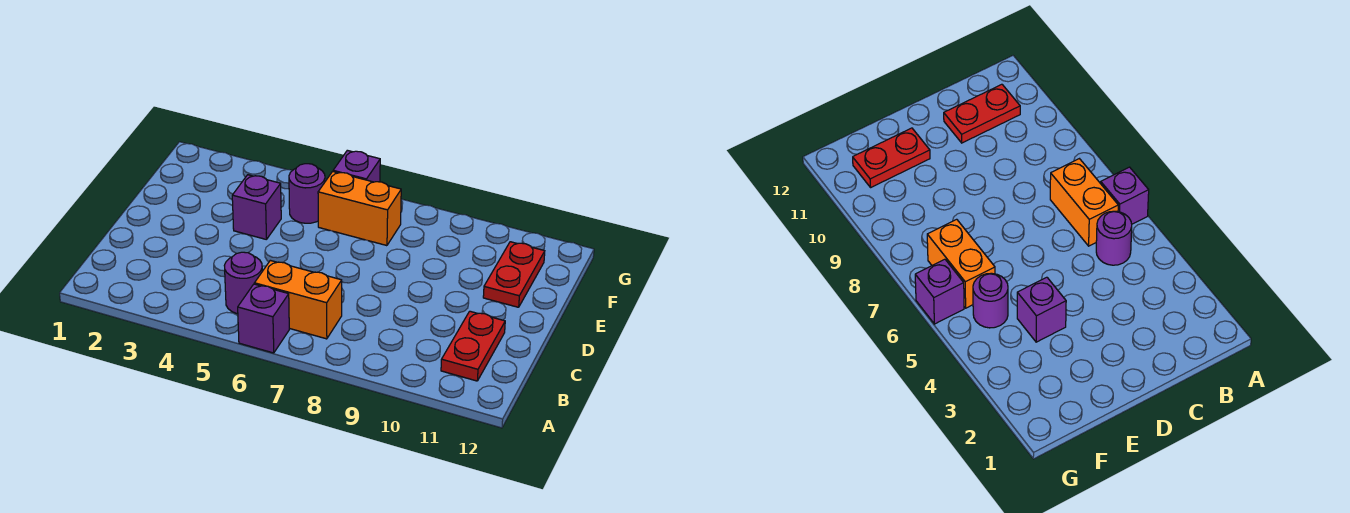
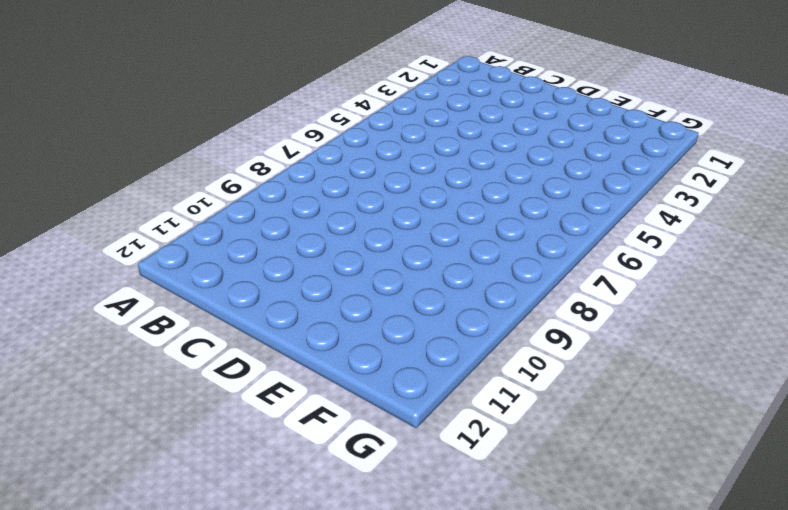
none -> purple brick A6 level 1
none -> purple round brick B5 level 1

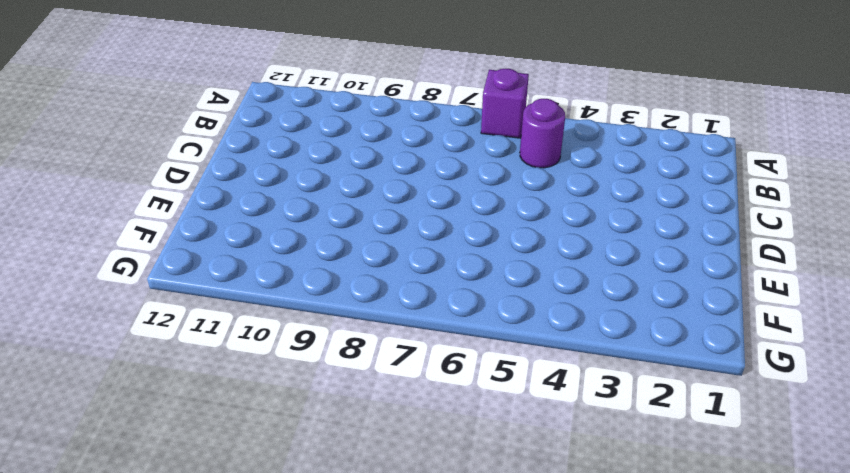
none -> orange brick B6:B7 level 1
none -> red plate B11:C11 level 1

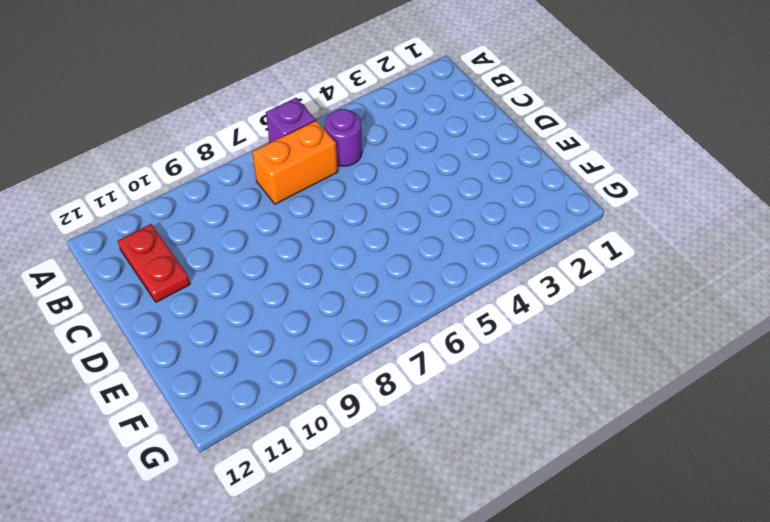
none -> purple brick E4 level 1
none -> red plate E11:F11 level 1

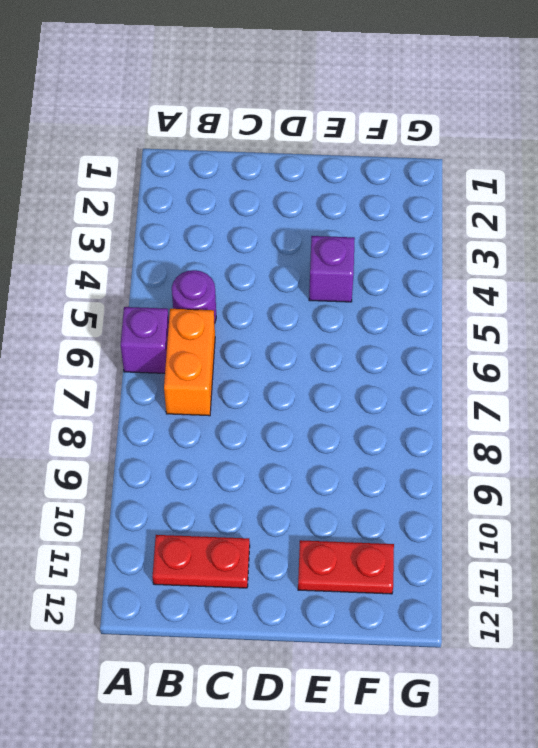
none -> purple round brick F5 level 1
none -> orange brick F6:F7 level 1

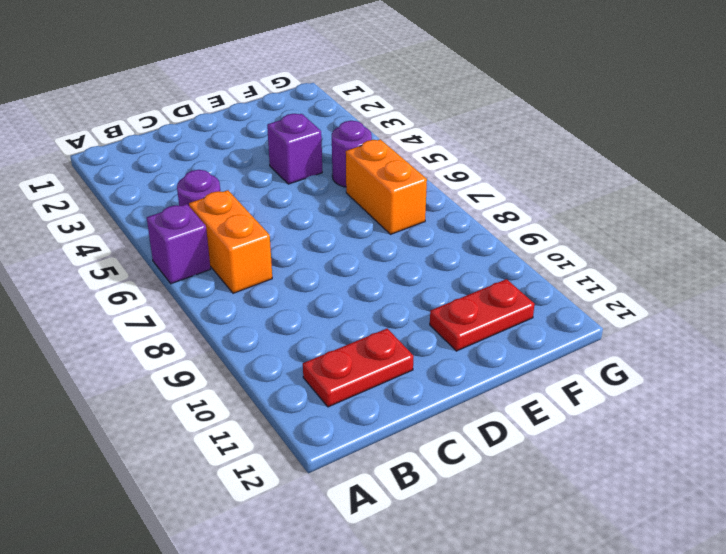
none -> purple brick G6 level 1

